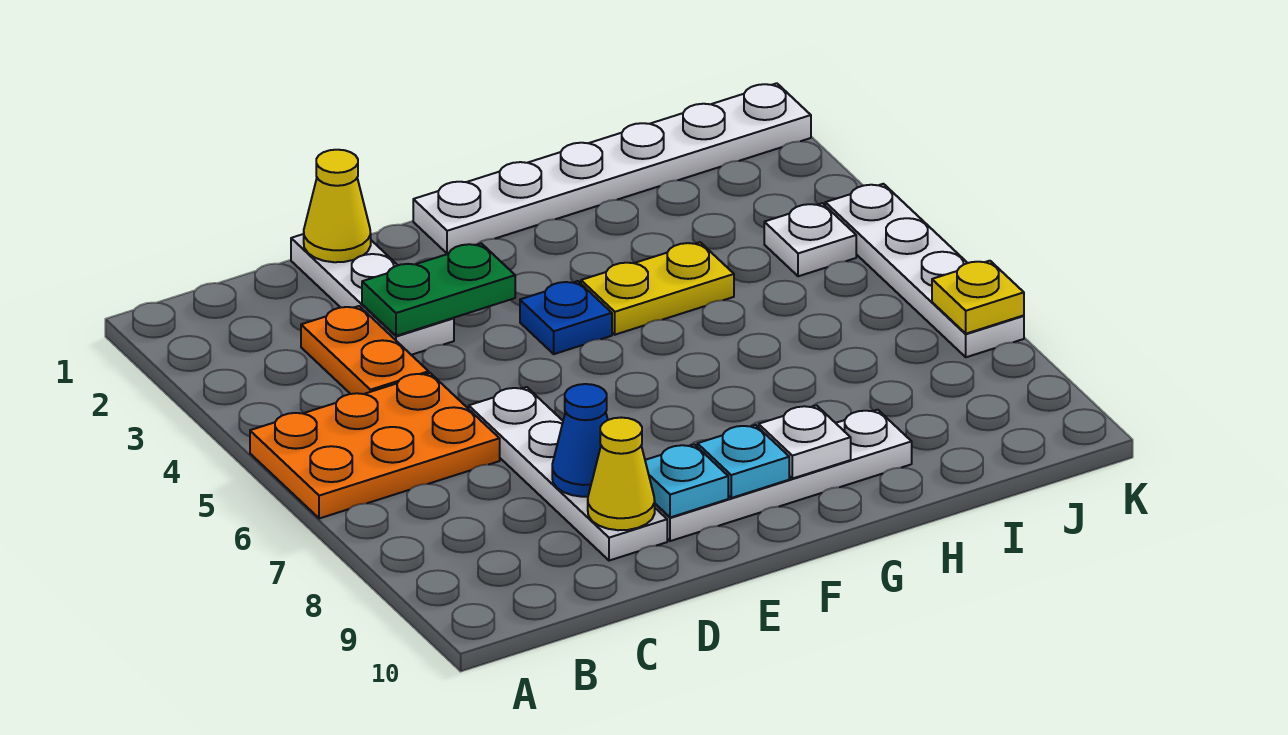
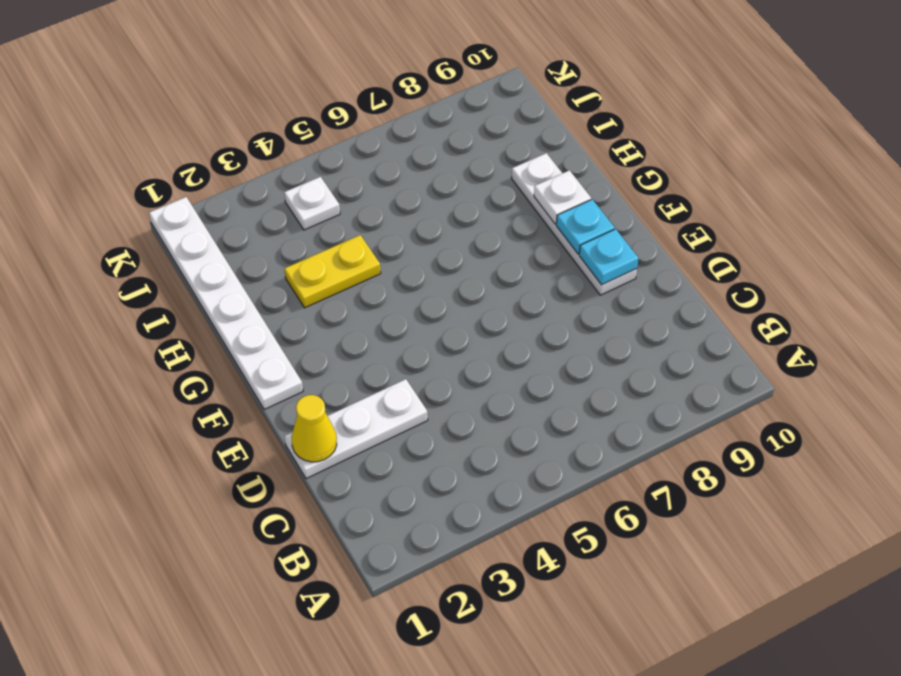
yellow plate H3:H4 level 1 -> yellow plate G4:H4 level 1
none -> orange plate A5:C6 level 1
none -> orange plate C3:C4 level 1
none -> white plate D6:D9 level 1

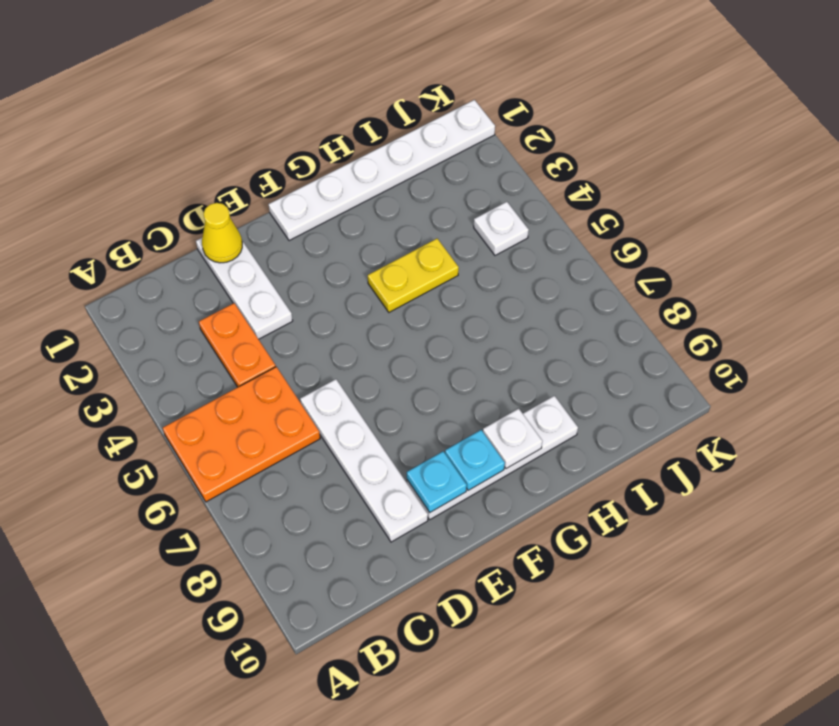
none -> blue plate F4 level 1
none -> white plate K4:K7 level 1
none -> green plate D3:E3 level 2

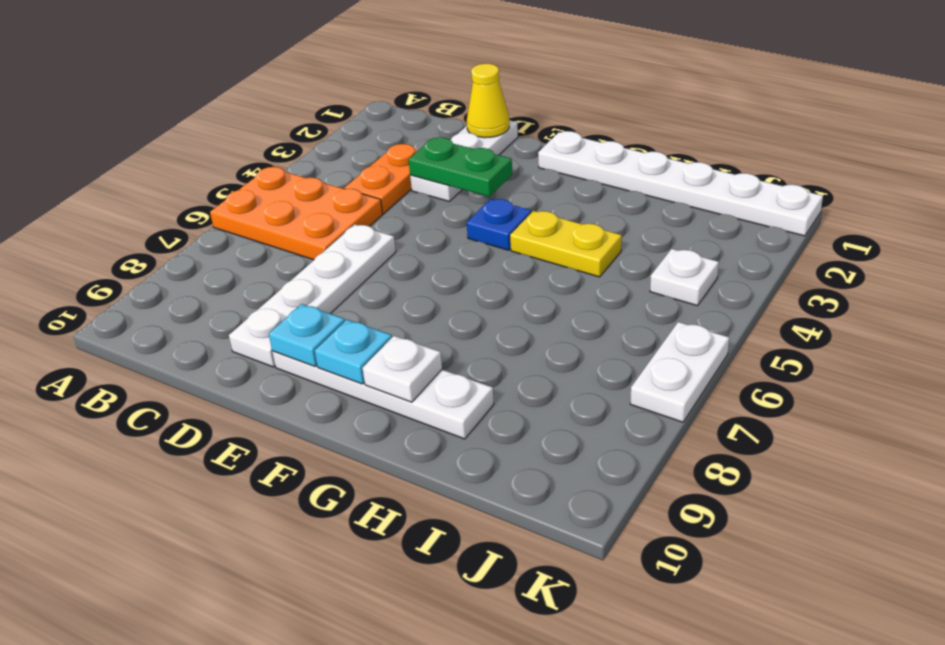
white plate K6:K7 level 1 -> white plate K4:K7 level 1
none -> blue cone D8 level 2
none -> yellow cone D9 level 2
none -> yellow plate K7 level 2

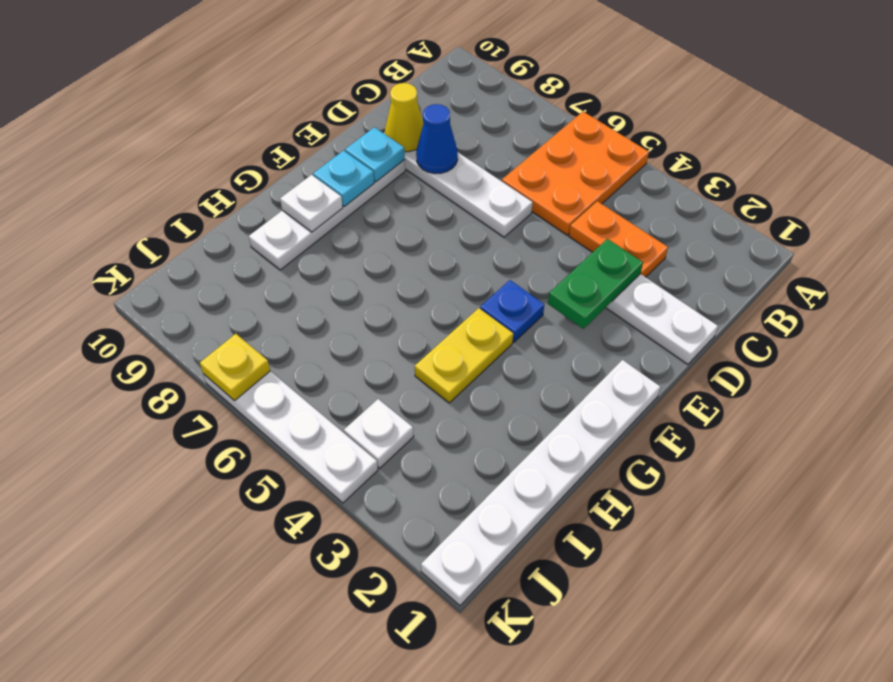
none -> yellow cone D1 level 2

